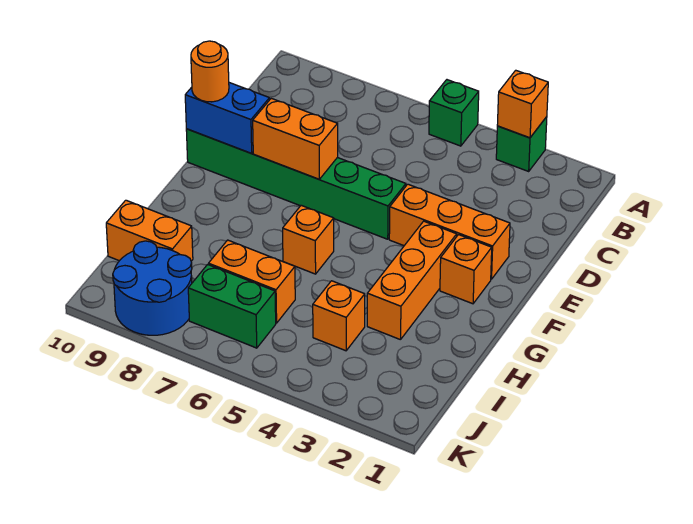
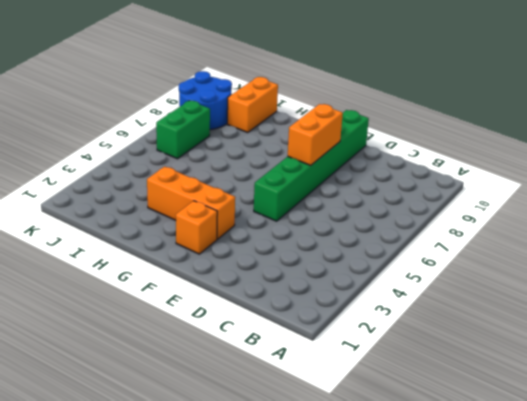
none -> green brick A3 level 1
none -> green brick A5 level 1
none -> orange brick E2:E4 level 1

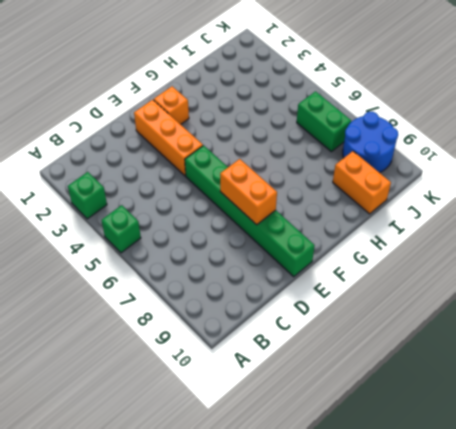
none -> orange brick F3:H3 level 1
none -> orange brick G6 level 1
none -> orange brick I4 level 1

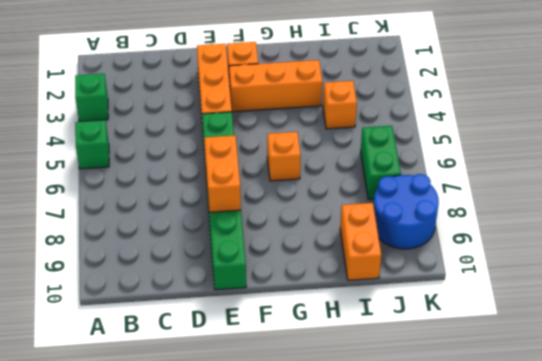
none -> orange brick I6:I7 level 1
none -> orange brick A3 level 2
none -> blue brick E9:E10 level 2

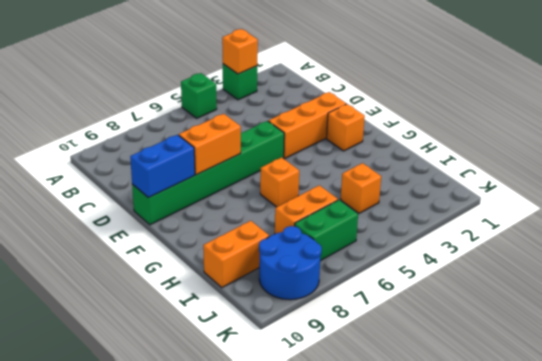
none -> orange brick F3:H3 level 1
none -> orange round brick E10 level 3

